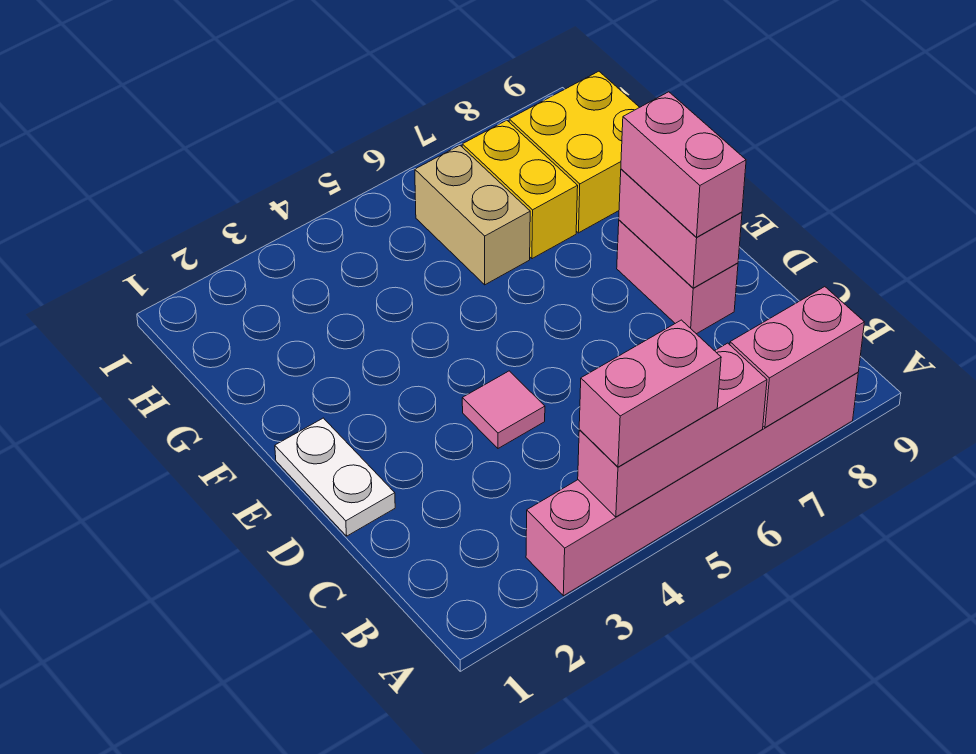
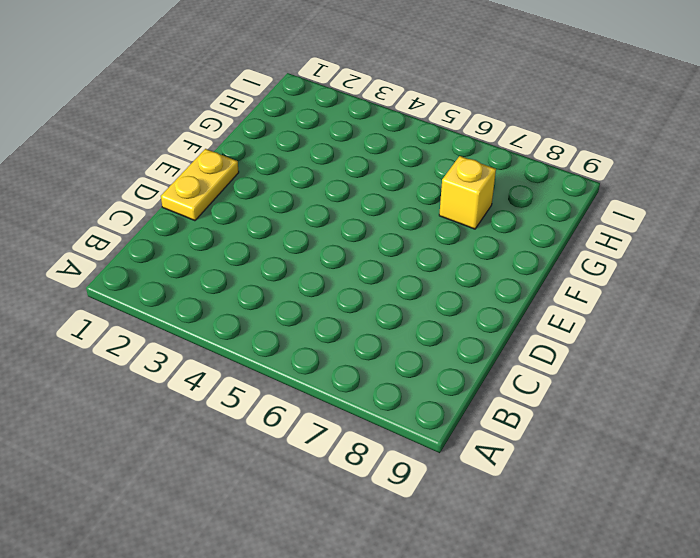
yellow plate D1:E1 level 1 -> white plate D1:E1 level 1
yellow brick G7 level 1 -> yellow brick G7:H7 level 1
none -> pink brick A3:A8 level 1
none -> pink tile D4 level 1
none -> pink brick D8:E8 level 1

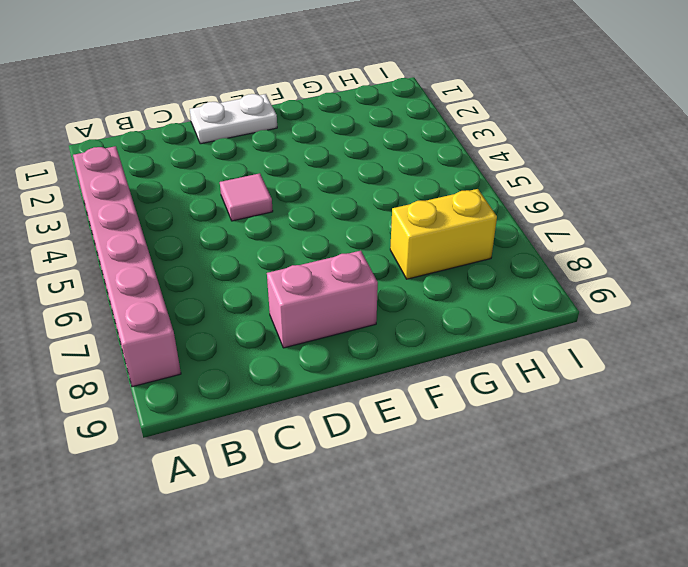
none -> tan brick G6:H6 level 1
none -> yellow brick G8:H9 level 1
none -> pink brick A4:A6 level 2

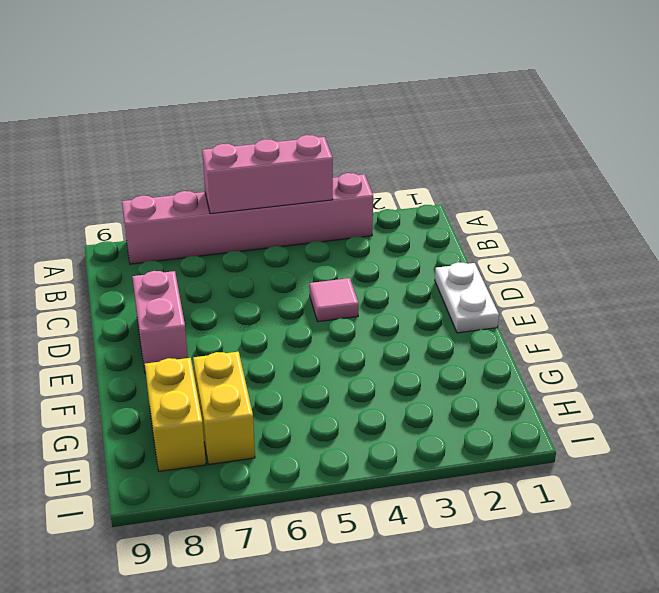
yellow brick G8:H8 level 1 -> yellow brick G8:H9 level 1
none -> tan brick G6:H6 level 1
none -> pink brick A7:A8 level 2
none -> pink brick D8:E8 level 2

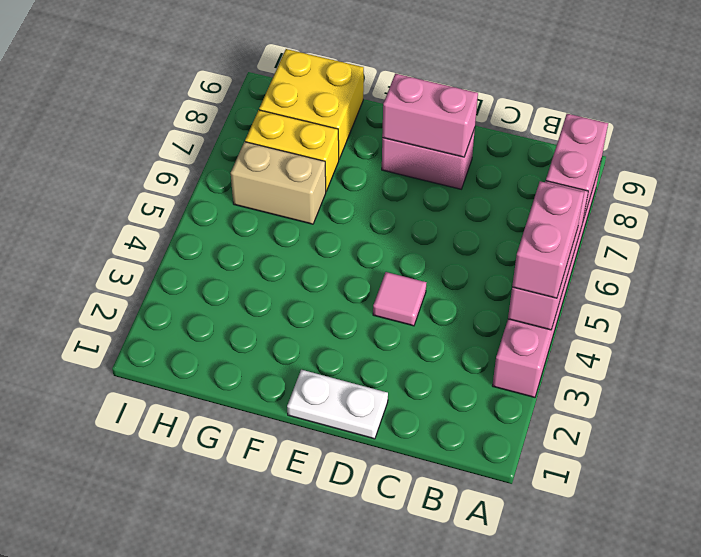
none -> pink brick D8:E8 level 3

